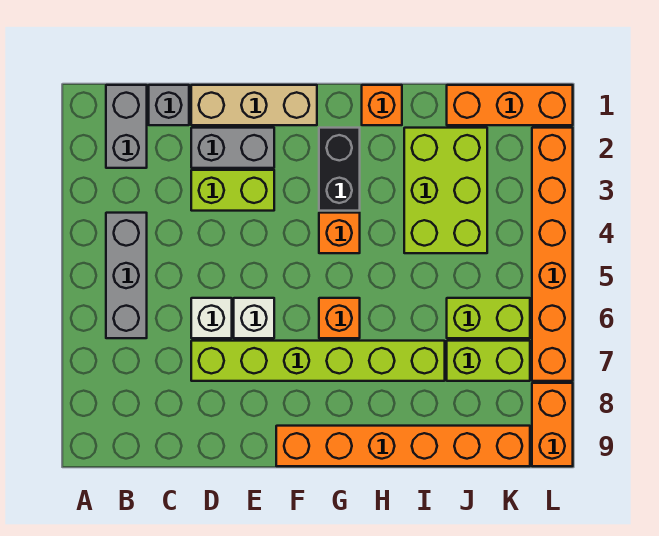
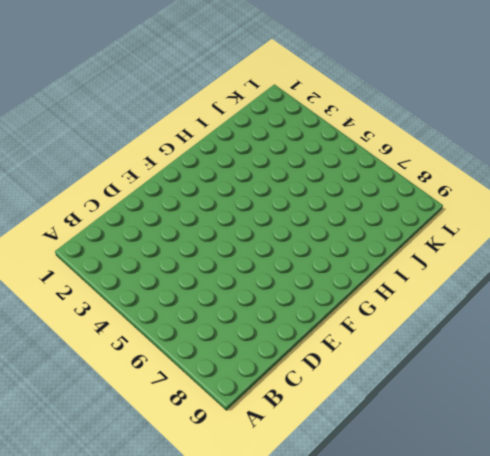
none -> grey brick B1:B2 level 1
none -> grey brick B4:B6 level 1
none -> grey brick C1 level 1

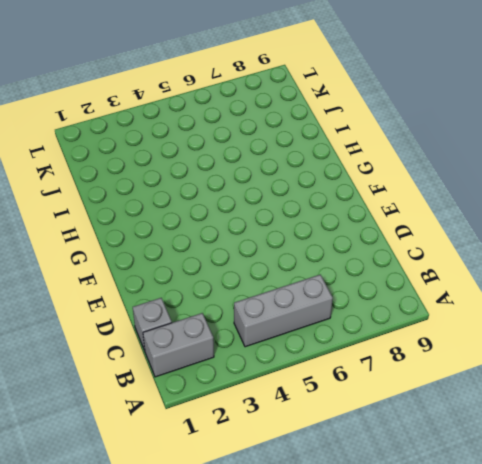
none -> tan brick D1:F1 level 1
none -> grey brick D2:E2 level 1
none -> lime brick D3:E3 level 1

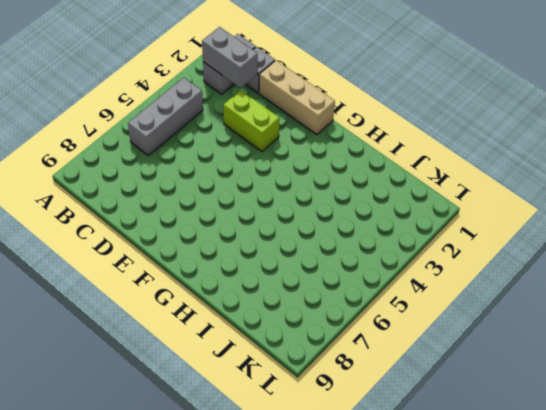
grey brick B2:C2 level 2 -> grey brick D2:E2 level 1
none -> white brick D6 level 1
none -> lime brick D7:I7 level 1
none -> white brick E6 level 1

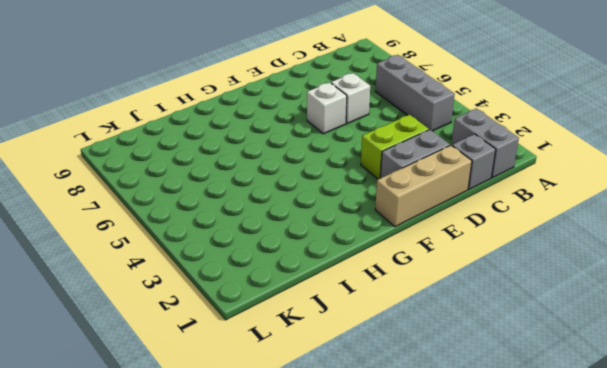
none -> lime brick D7:I7 level 1
none -> orange brick F9:K9 level 1
none -> black brick G2:G3 level 1

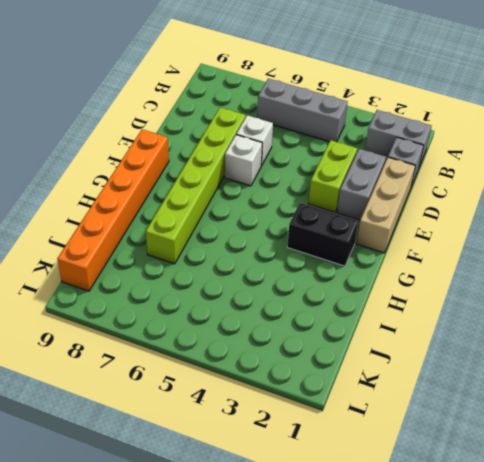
none -> orange brick G4 level 1
none -> orange brick G6 level 1
none -> orange brick H1 level 1

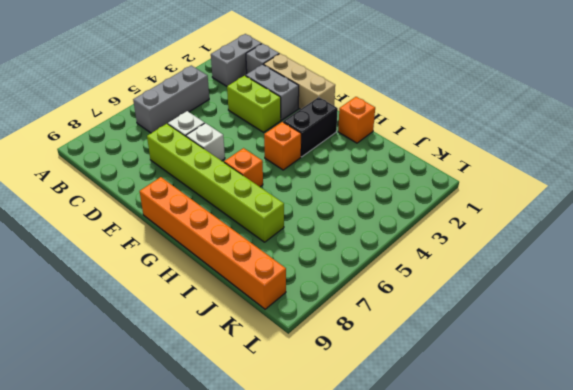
none -> lime brick I2:J4 level 1
none -> orange brick J1:L1 level 1
none -> lime brick J6:K6 level 1

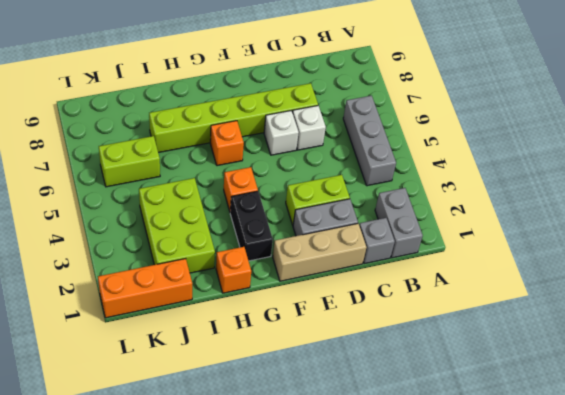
none -> orange brick F9:K9 level 1
none -> lime brick J7:K7 level 1
none -> orange brick L2:L7 level 1

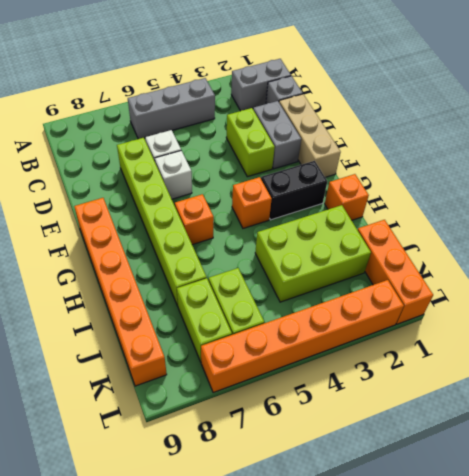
none -> orange brick L8:L9 level 1

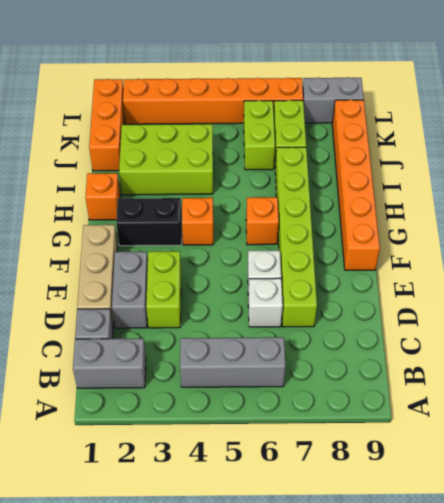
grey brick L8:L9 level 1 -> orange brick L8:L9 level 1

